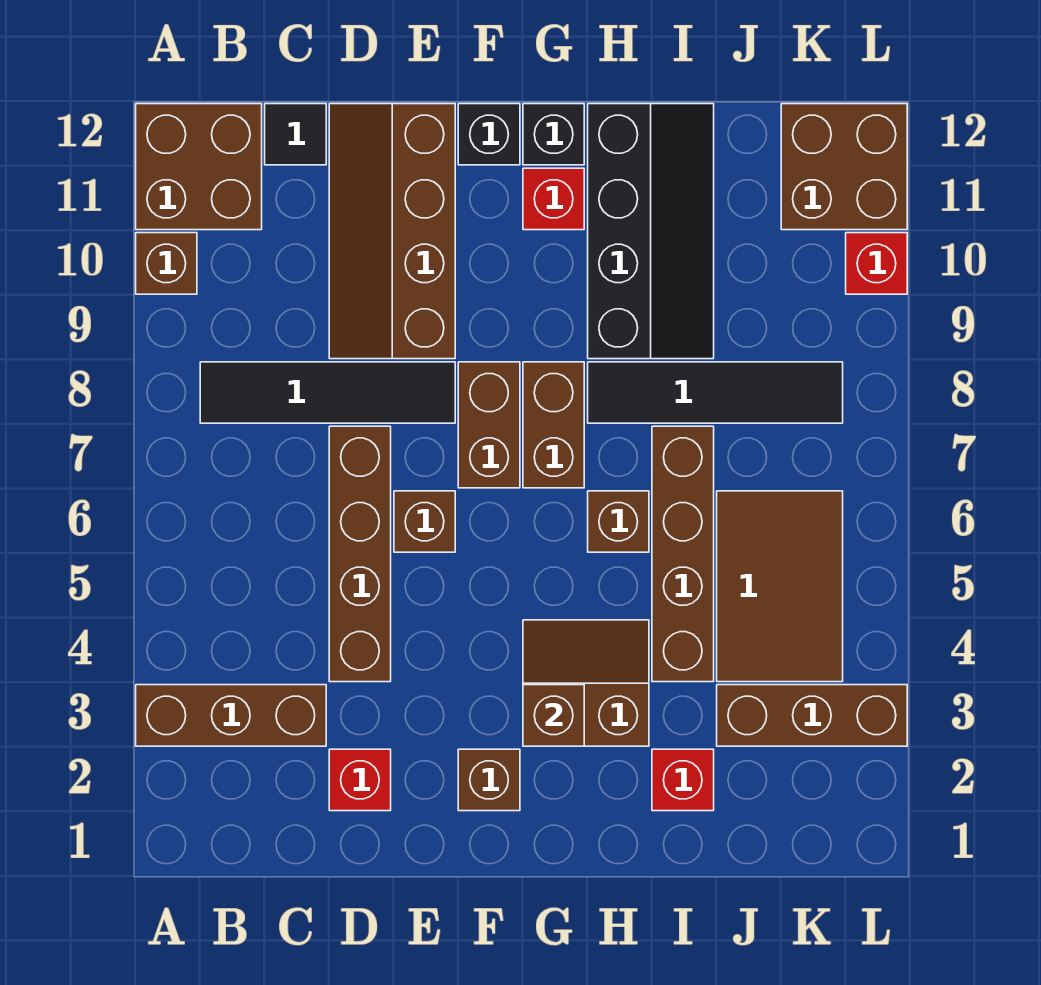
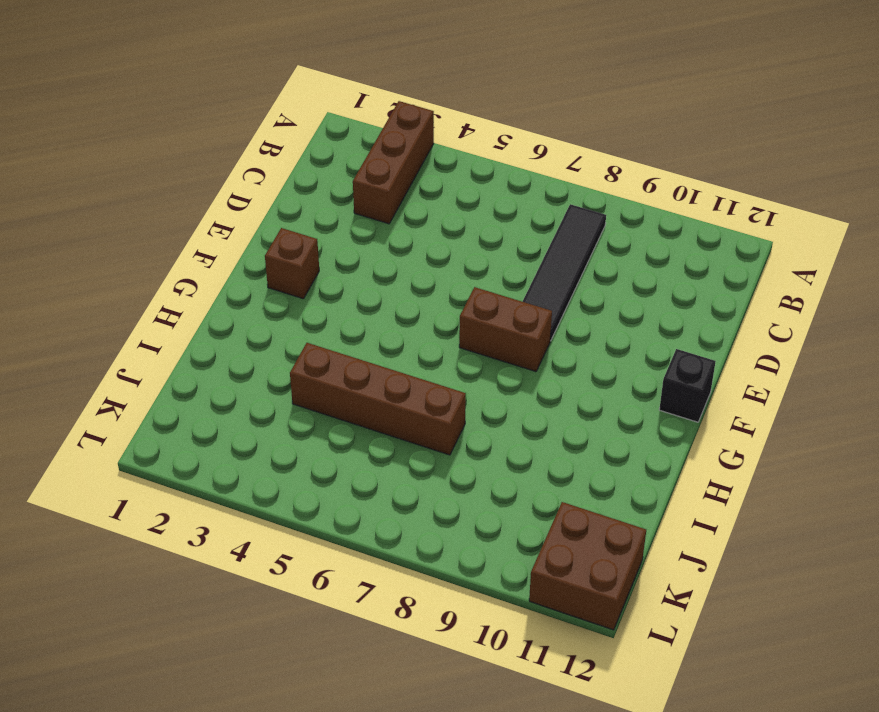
none -> brown brick A10 level 1
none -> brown brick A11:B12 level 1
none -> black tile C12 level 1

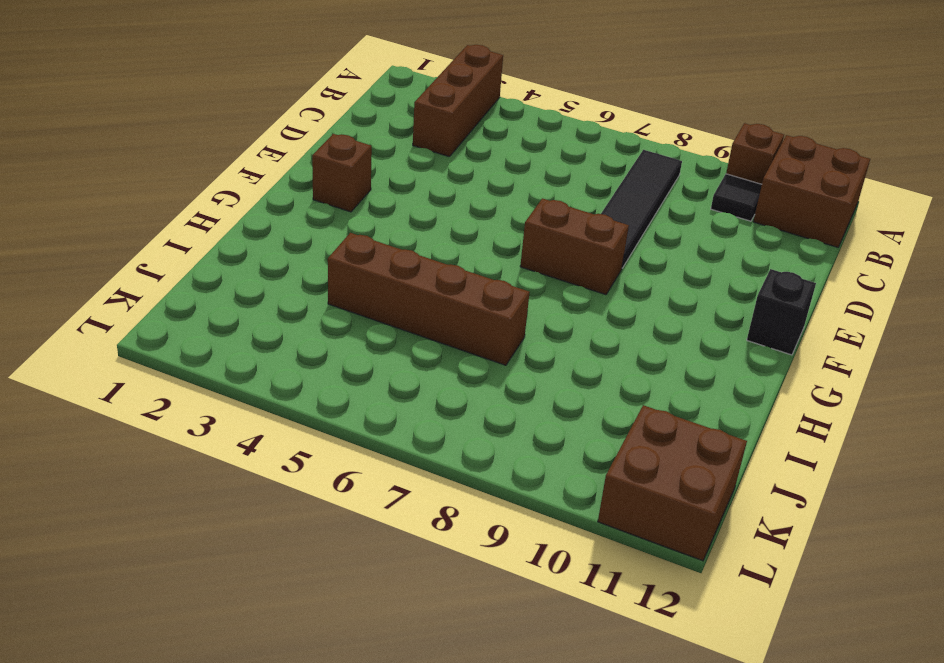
black tile B10 level 1 -> black tile C12 level 1
none -> red brick D2 level 1
none -> brown brick D4:D7 level 1
none -> brown slope D9:E12 level 1 top E

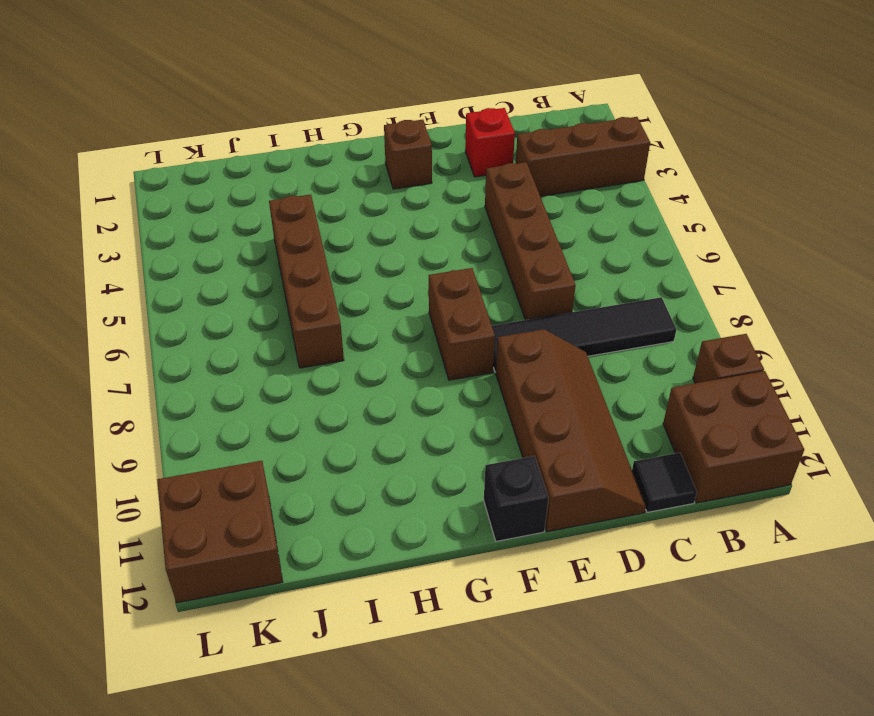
none -> brown brick E6 level 1
none -> brown slope G3:H4 level 1 top 3
none -> brown brick G7:G8 level 1

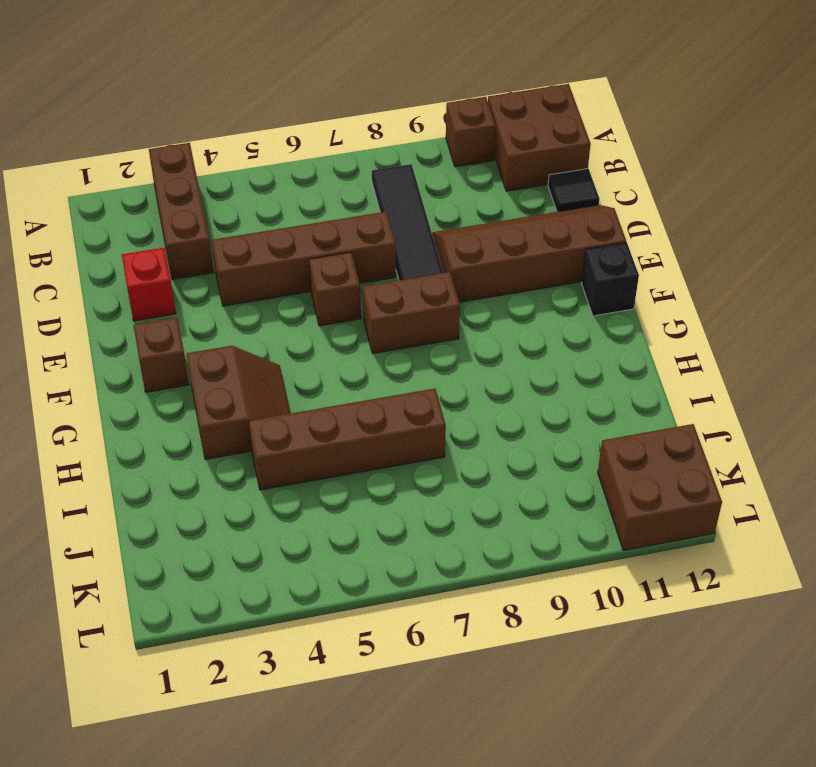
none -> brown brick G7:G8 level 1
none -> red brick G11 level 1
none -> black brick G12 level 1

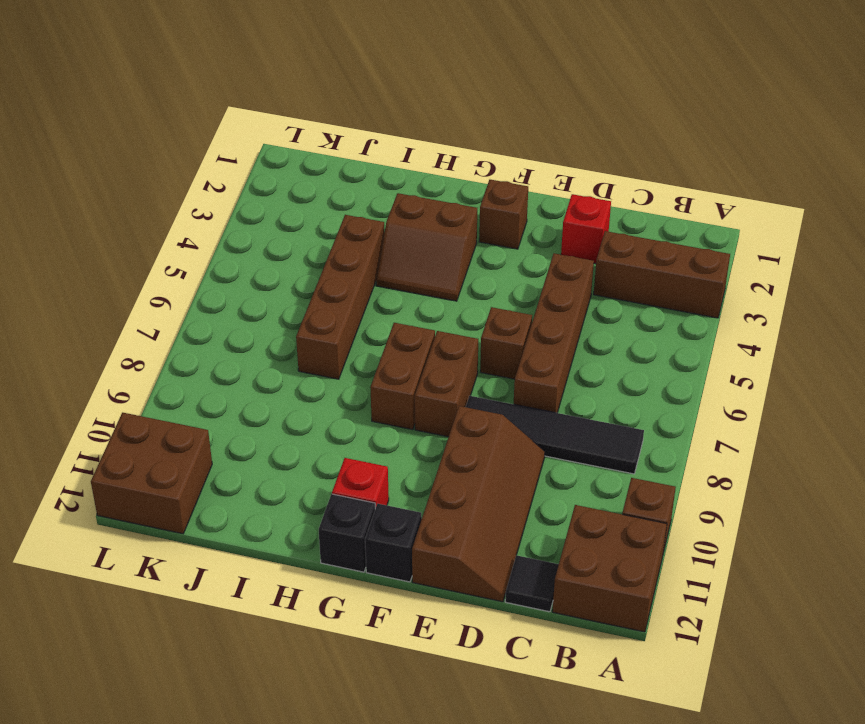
none -> brown brick H6 level 1
none -> black tile H8:K8 level 1
none -> black slope H9:I12 level 1 top H

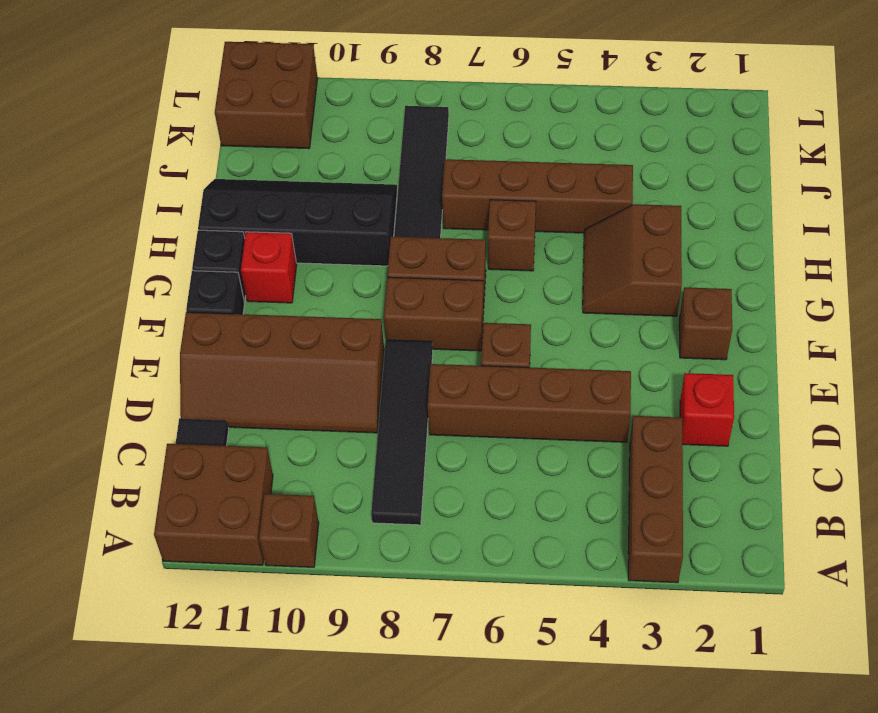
none -> red brick I2 level 1
none -> brown brick J3:L3 level 1
none -> brown tile J4:K6 level 1

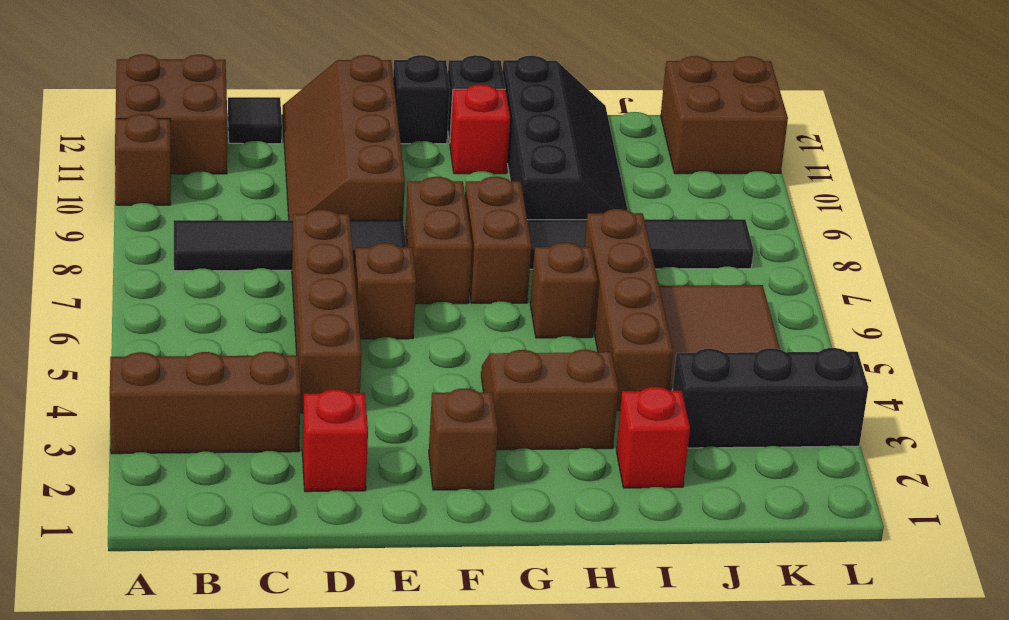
black brick J3:L3 level 1 -> brown brick J3:L3 level 1
none -> red brick L10 level 1
none -> brown brick G3 level 2

